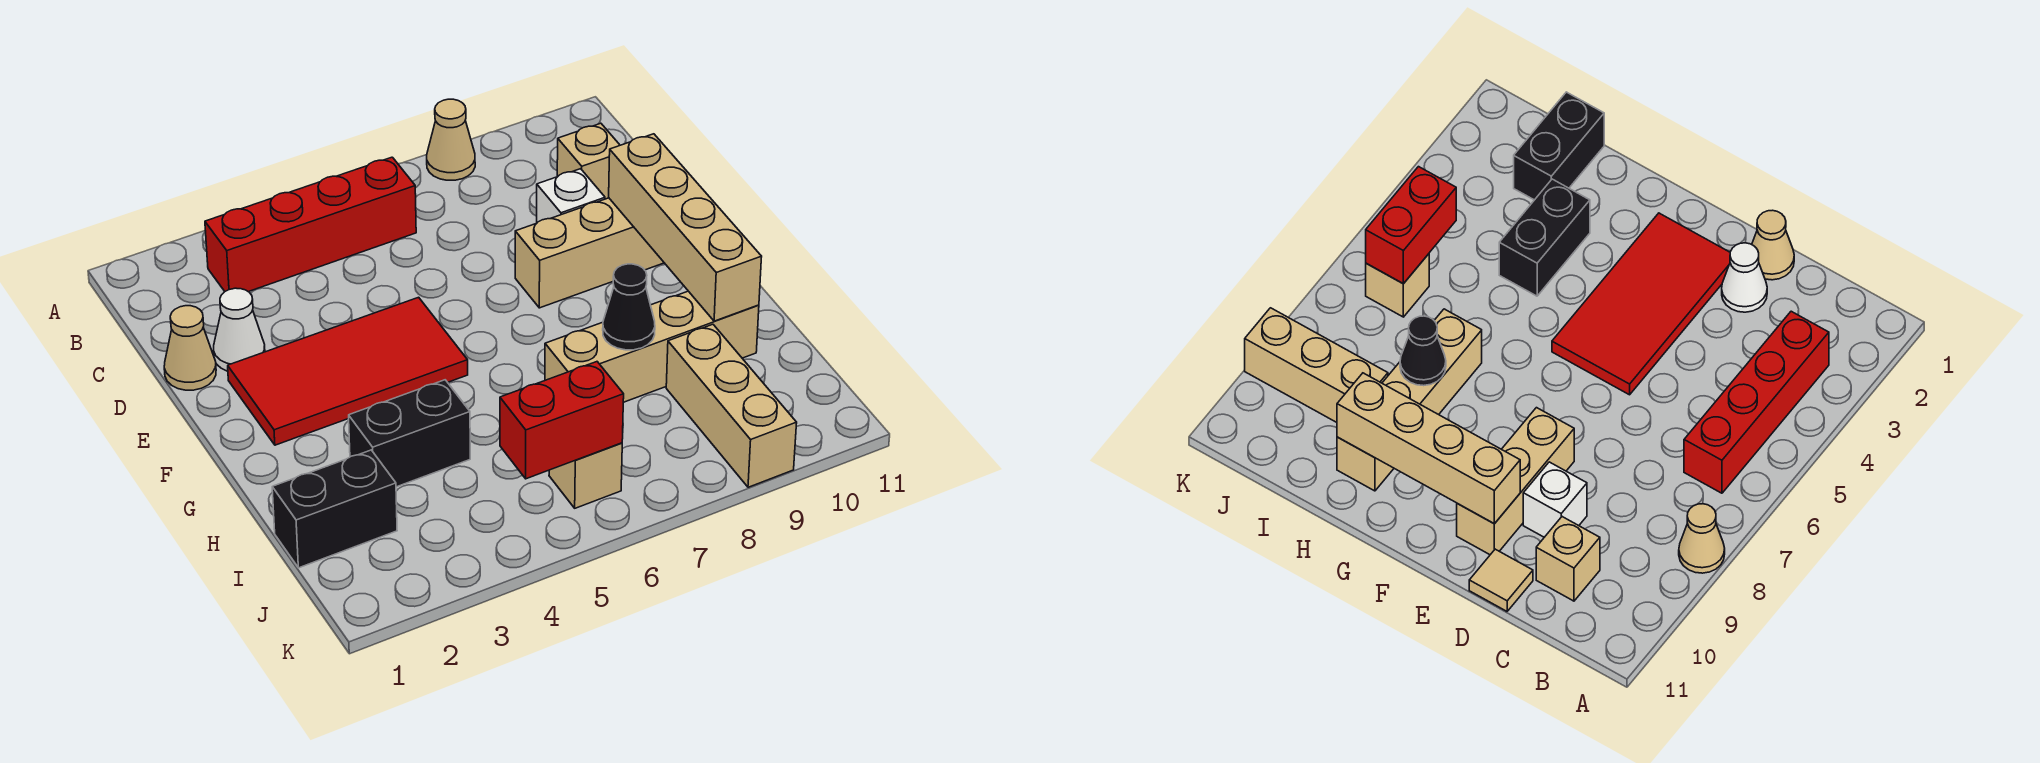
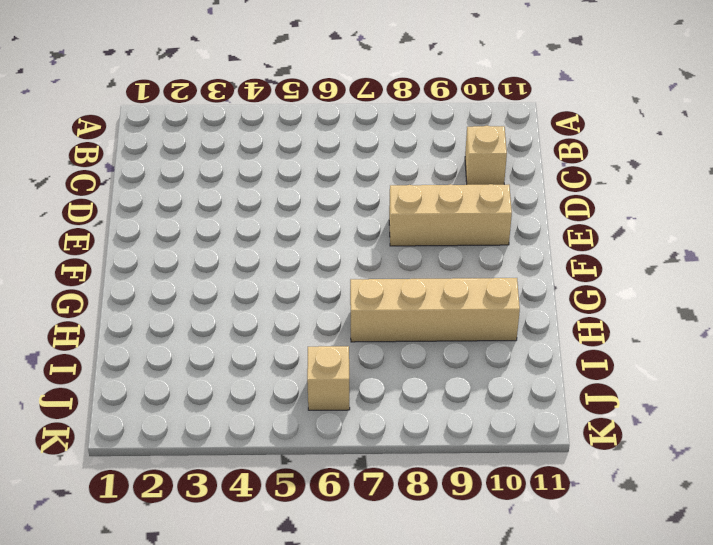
none -> tan cone A8 level 1
none -> red brick B3:B6 level 1
none -> tan cone D1 level 1

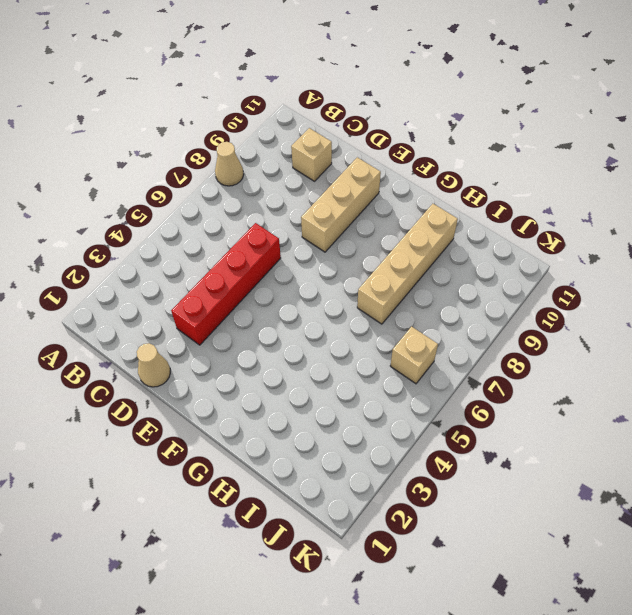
red brick D3:D6 level 1 -> red brick B3:B6 level 1
none -> white cone D2 level 1
none -> white brick D9 level 1
none -> tan tile D11 level 1

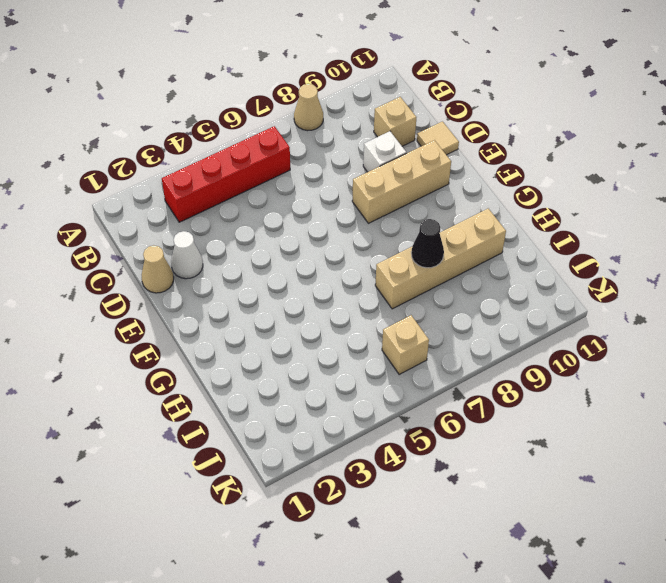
none -> red tile E2:F5 level 1
none -> black brick H3:H4 level 1
none -> black brick I1:I2 level 1

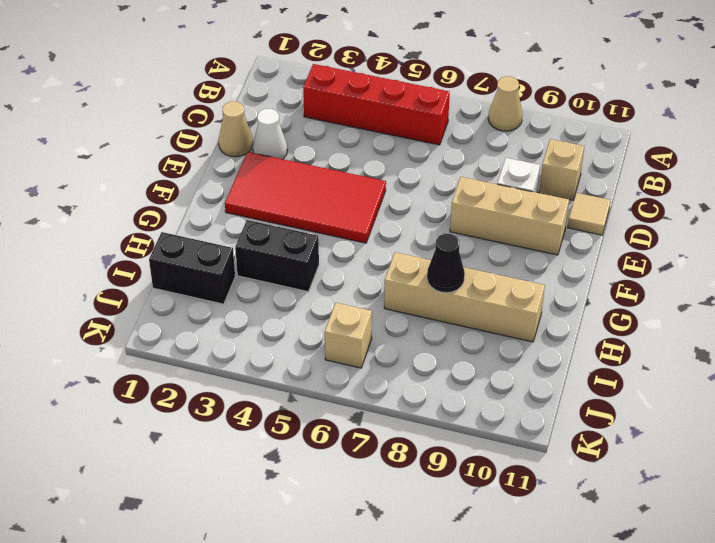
none -> tan brick I9:K9 level 1
none -> tan brick E10:H10 level 2
none -> red brick J5:J6 level 2

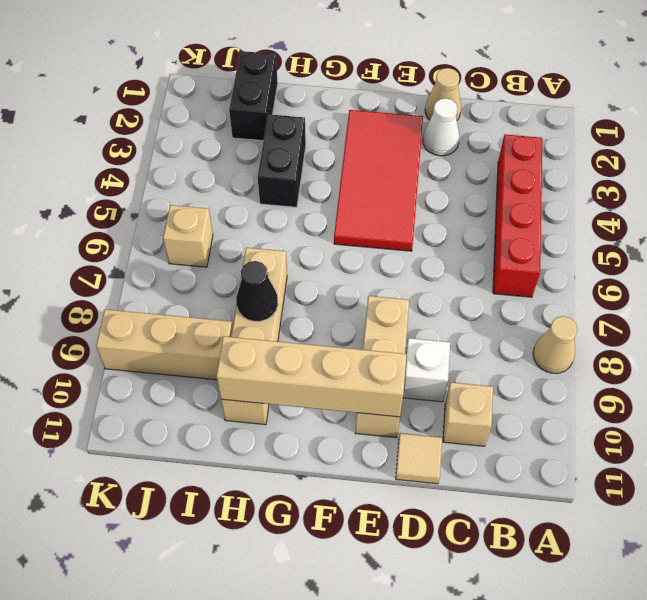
none -> red brick J5:J6 level 2

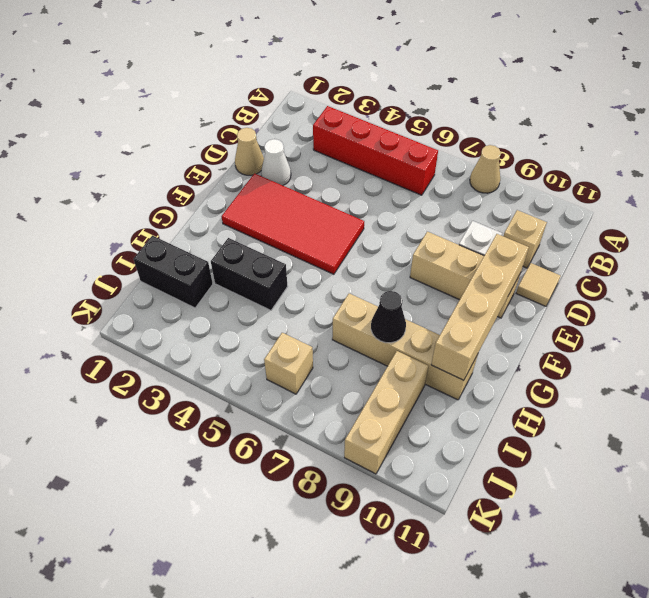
none -> red brick J5:J6 level 2

